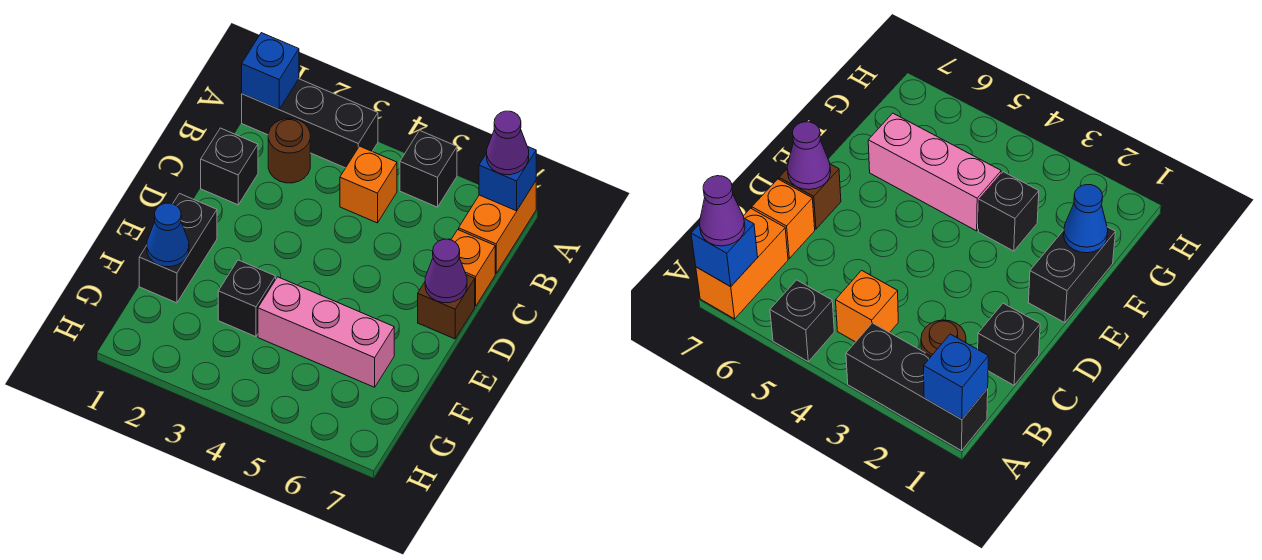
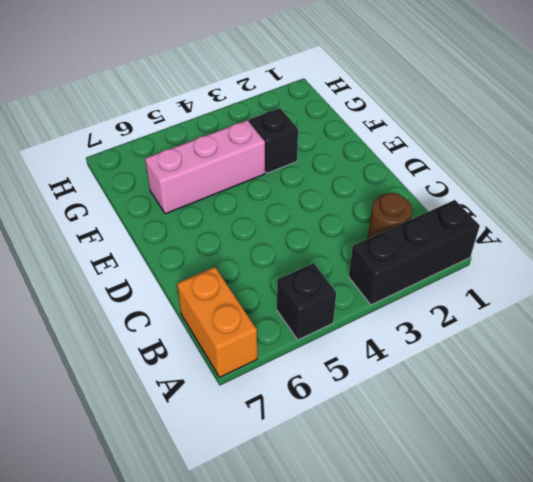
none -> orange brick B4 level 1
none -> black brick C1 level 1
none -> orange brick C7 level 1

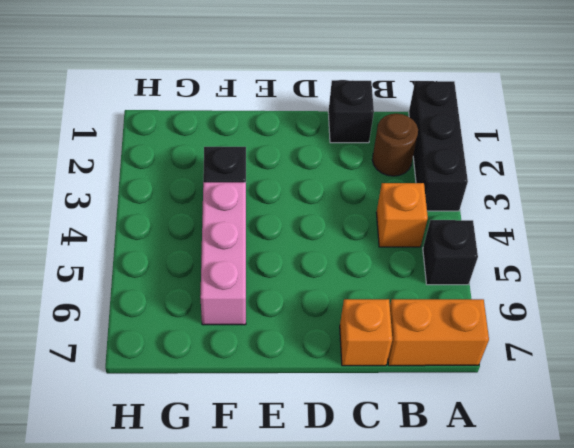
none -> brown brick D7 level 1
none -> black brick E1:F1 level 1
none -> blue brick A1 level 2

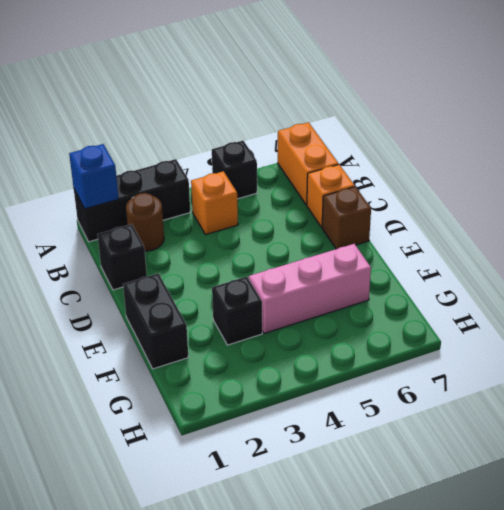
none -> blue brick A7 level 2
none -> purple cone D7 level 2
none -> blue cone F1 level 2

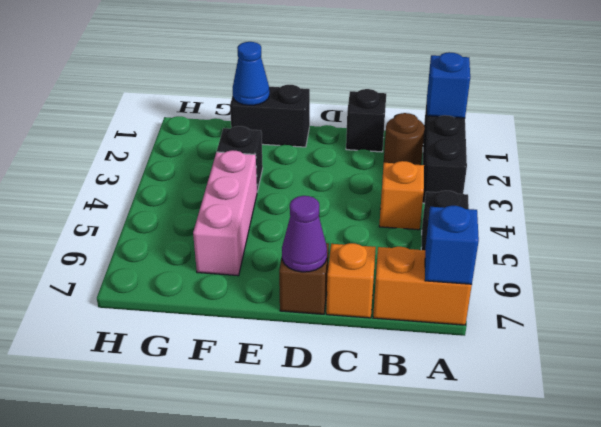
none -> purple cone A7 level 3

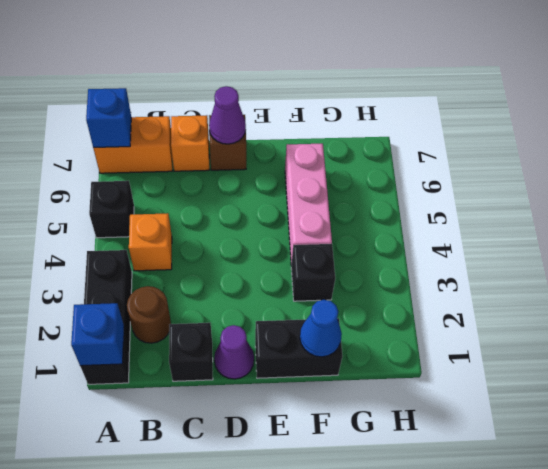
purple cone D1 level 1 -> purple cone A7 level 3

